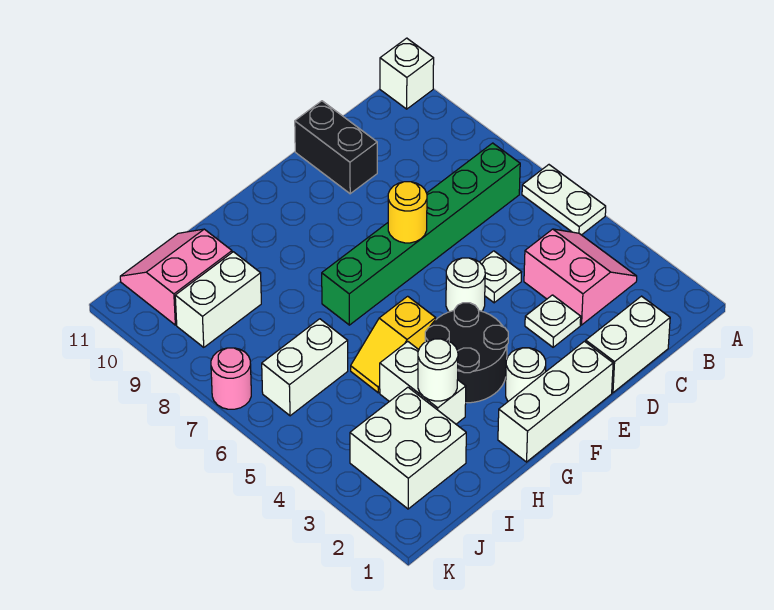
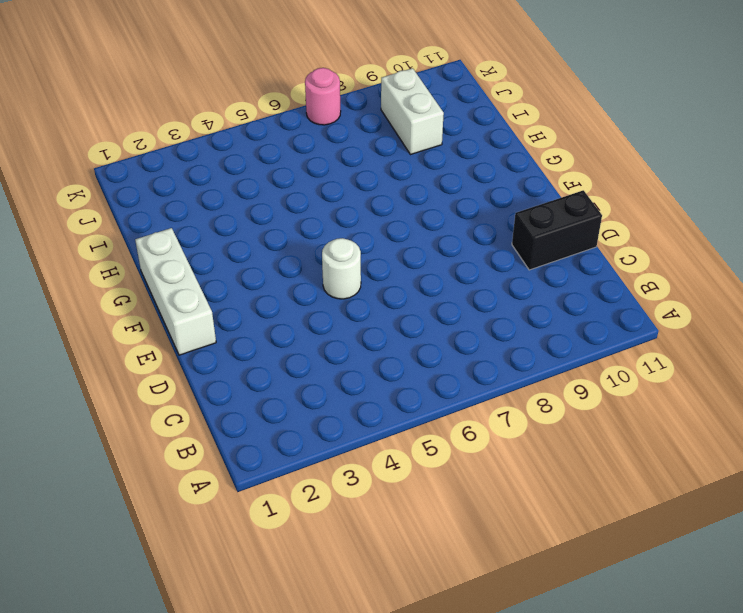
none -> white plate A5:A6 level 1
none -> white brick A11 level 1
none -> pink slope B3:C4 level 1 top C

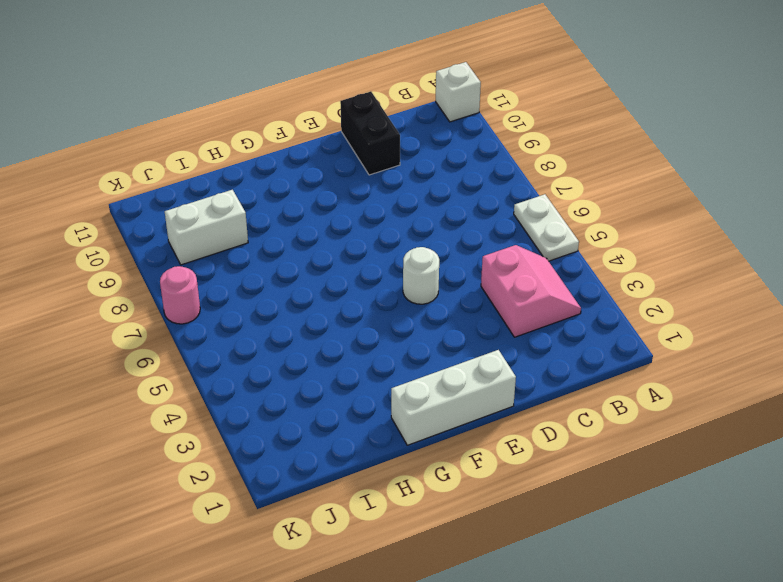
none -> green brick B7:G7 level 1
none -> white brick C1:D1 level 1
none -> white plate D3 level 1

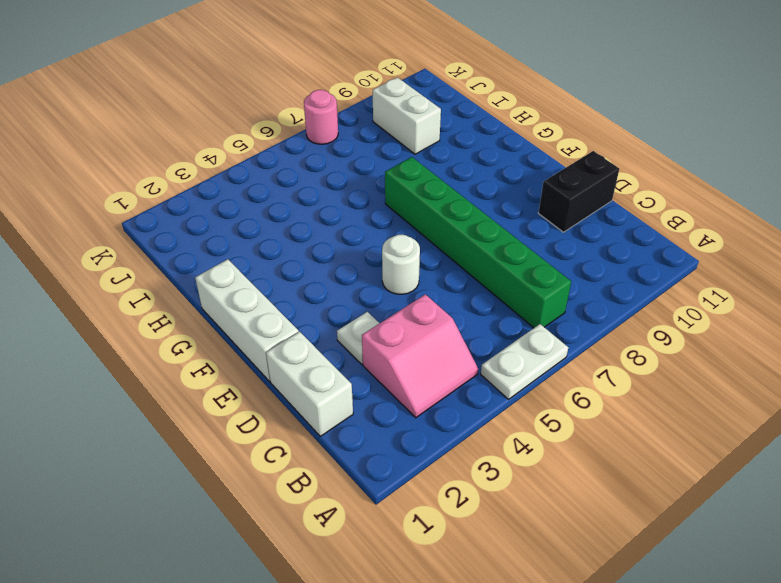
none -> white brick A11 level 1
none -> white plate D5 level 1
none -> white round brick F2 level 1

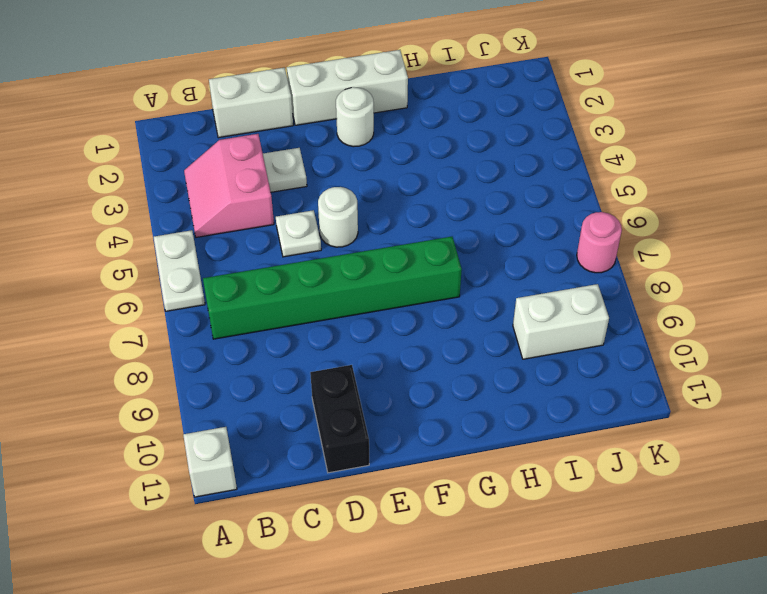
none -> black round brick F3:G4 level 1
none -> yellow slope G5:H5 level 1 top G
none -> white brick H3:H4 level 1

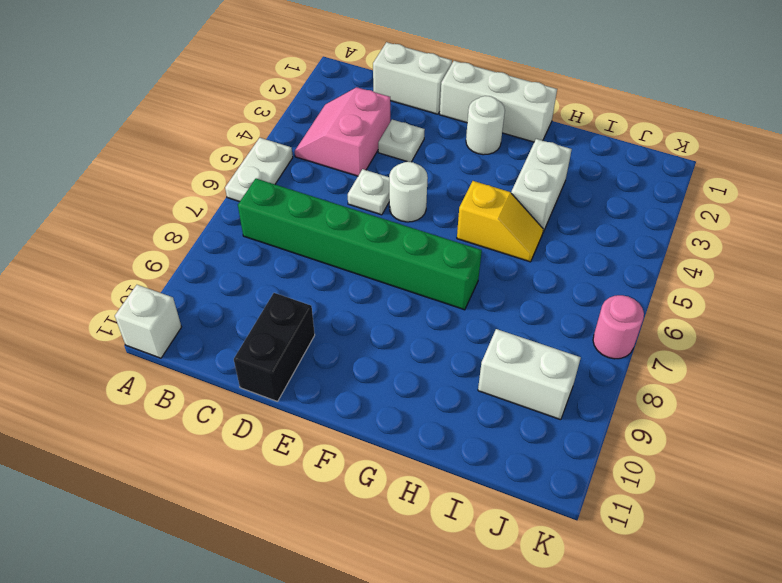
none -> black round brick F3:G4 level 1
none -> white brick I2:J3 level 1
none -> white brick I6:J6 level 1

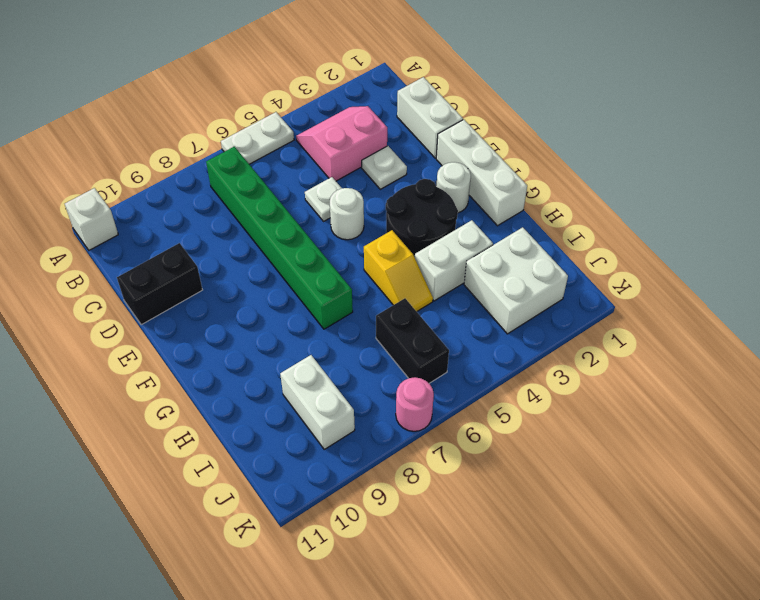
black brick I6:J6 level 1 -> white brick I6:J6 level 1
none -> pink slope I10:J11 level 1 top 10
none -> yellow round brick E7 level 2
none -> white round brick H3 level 2

